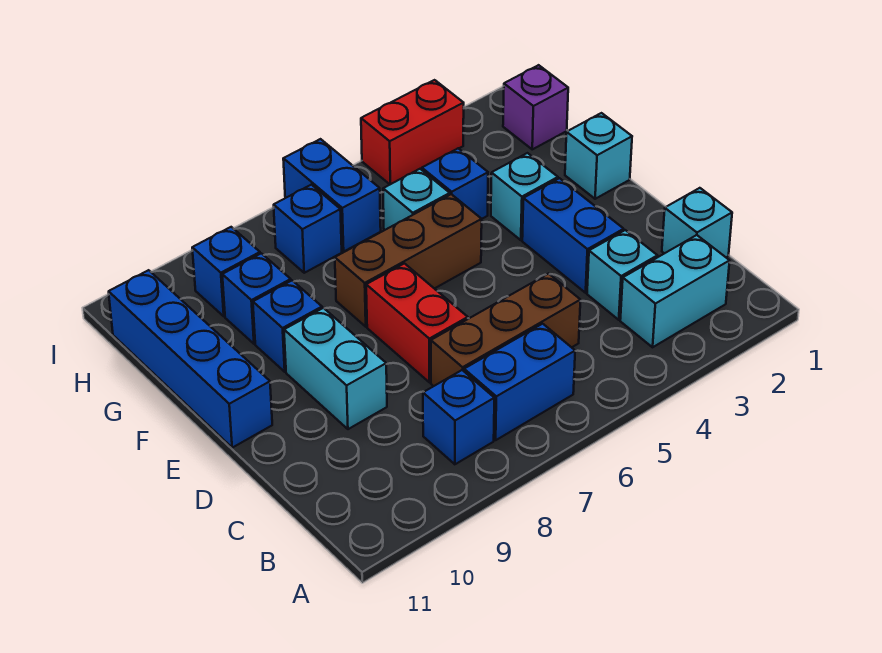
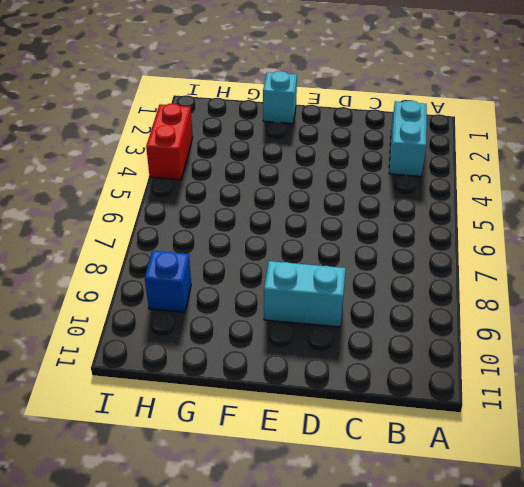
none -> blue brick B6:B7 level 1
none -> blue brick B8 level 1
none -> cyan brick C1 level 1

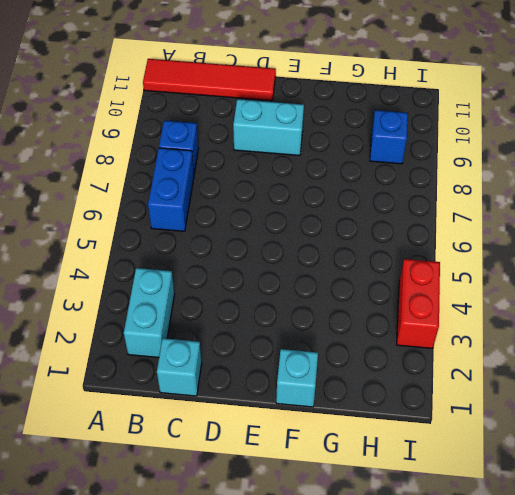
red tile A11:D11 level 1 -> none
none -> cyan brick C3 level 1
none -> brown brick C5:C7 level 1
none -> blue brick D3:E3 level 1

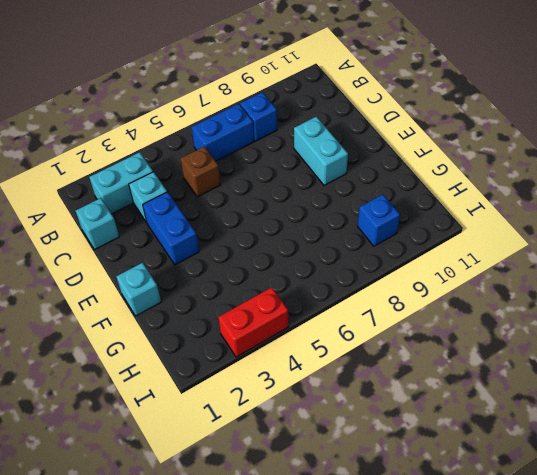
brown brick C5 level 1 -> brown brick C5:C7 level 1
none -> red brick D7:E7 level 1
none -> blue brick E11:H11 level 1
none -> cyan brick F3 level 1

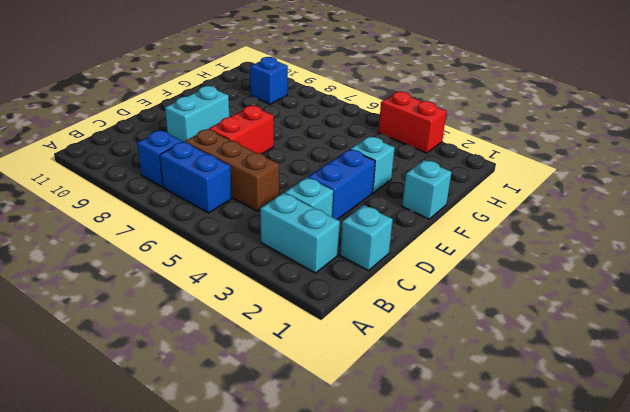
none -> blue brick E11:H11 level 1
none -> brown brick F5:F7 level 1
none -> blue brick F9 level 1

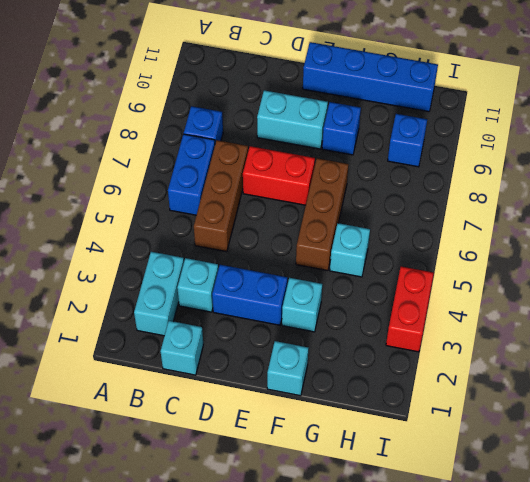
none -> blue brick G4 level 1
none -> blue brick G9 level 1
none -> purple brick H1 level 1

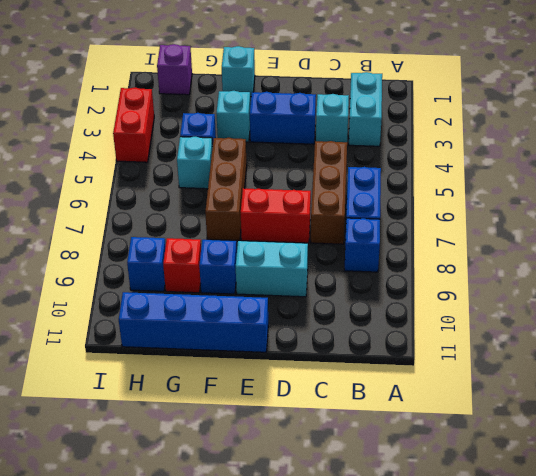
red brick G9 level 1 -> blue brick G9 level 1
none -> cyan brick C1 level 1
none -> blue brick H6:I6 level 1
none -> blue brick H7 level 1

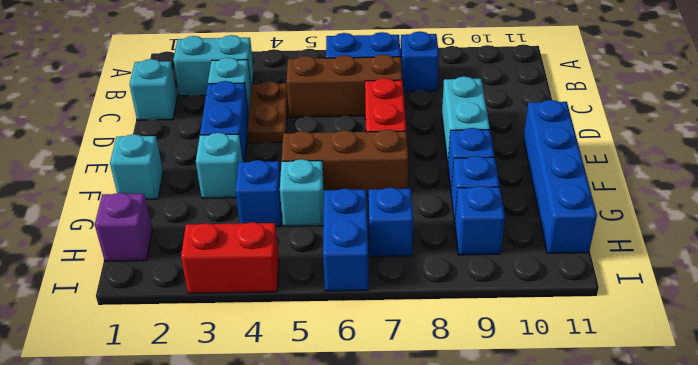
brown plate C4:D4 level 1 -> none

